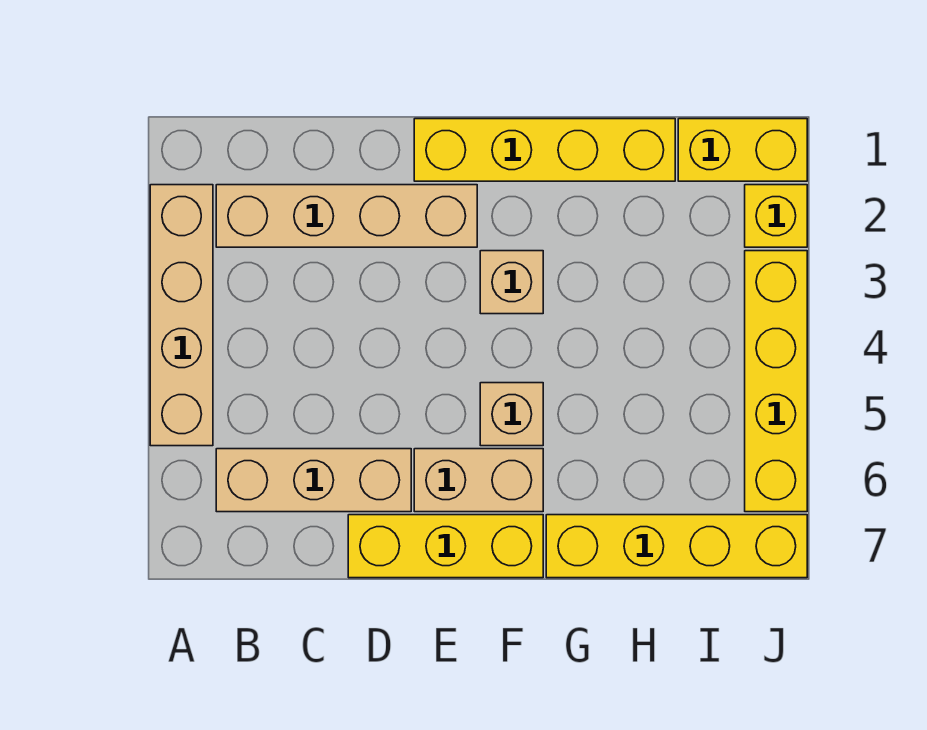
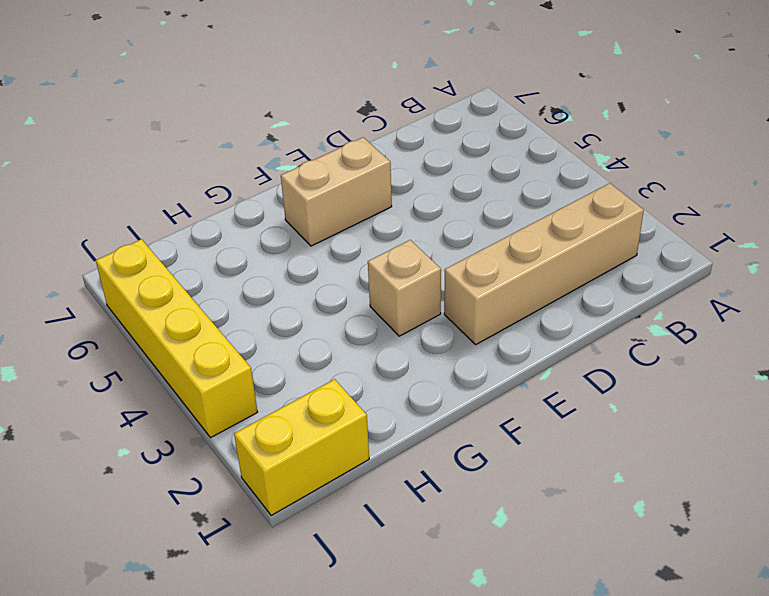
none -> tan brick A2:A5 level 1
none -> tan brick B6:D6 level 1
none -> yellow brick D7:F7 level 1

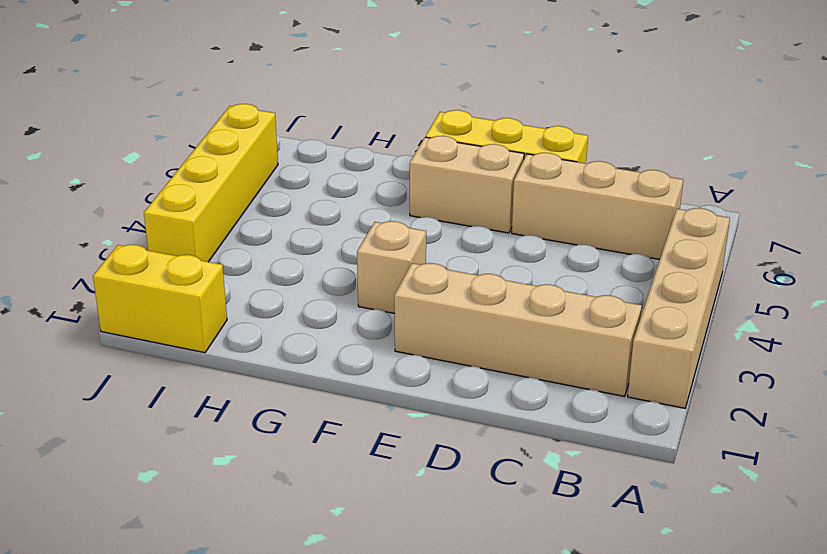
none -> yellow brick E1:H1 level 1
none -> tan brick F5 level 1
none -> yellow brick G7:J7 level 1

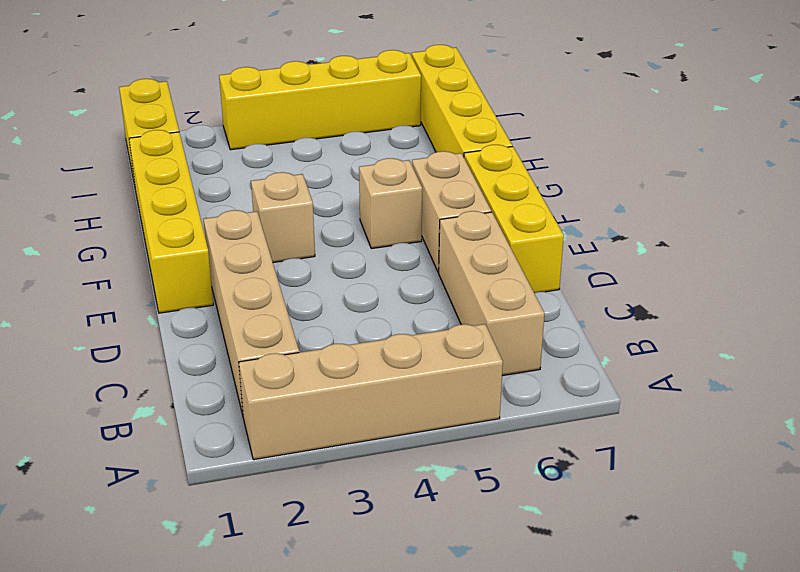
none -> yellow brick J2 level 1

